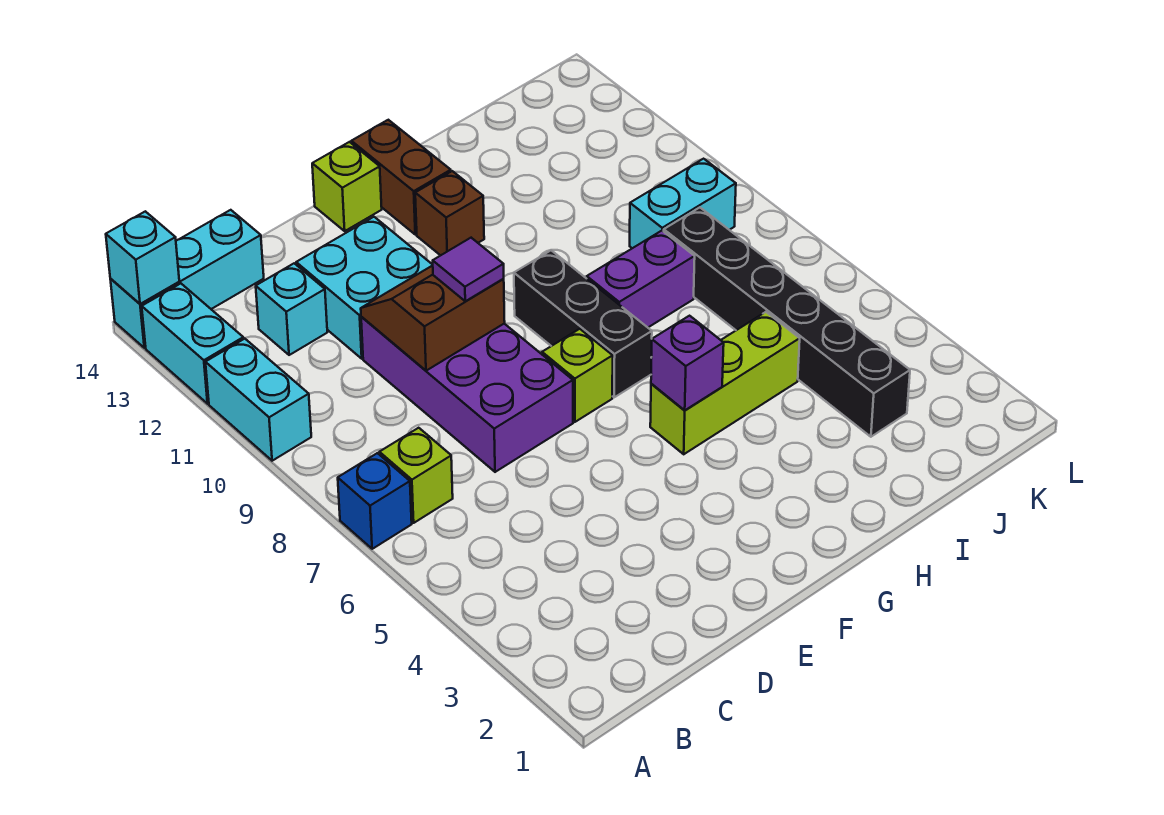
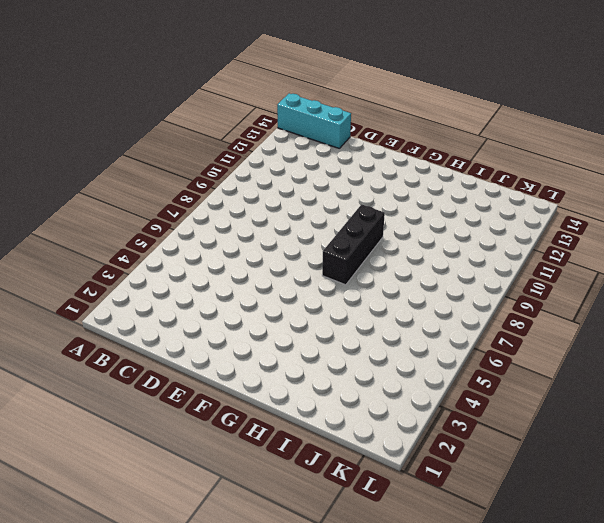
none -> blue brick A7 level 1
none -> cyan brick A10:A11 level 1
none -> cyan brick A12:A13 level 1

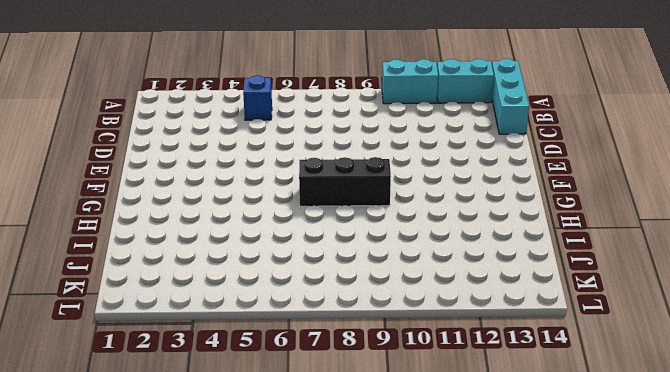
blue brick B5 level 1 -> blue brick A7 level 1
none -> lime brick B7 level 1
none -> cyan brick C12 level 1
none -> purple brick D7:E10 level 1

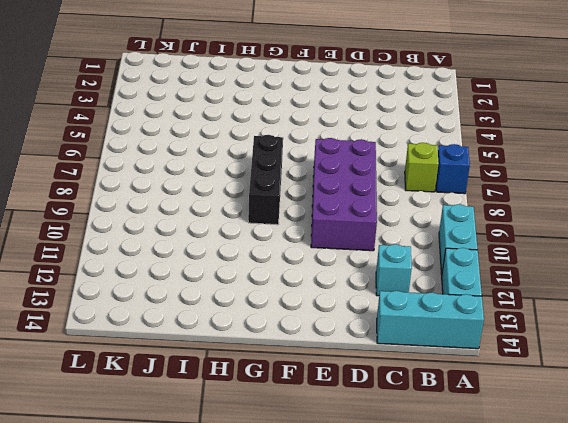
none -> cyan brick D11:E12 level 1
none -> lime brick F7 level 1
none -> lime brick F14 level 1

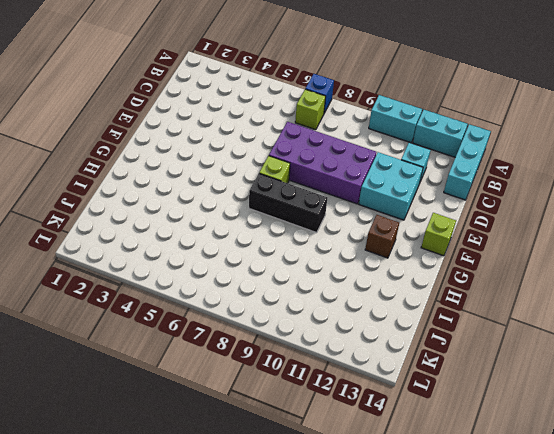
none -> lime brick G5:I5 level 1
none -> brown brick G13:G14 level 1
none -> purple brick H8:I8 level 1

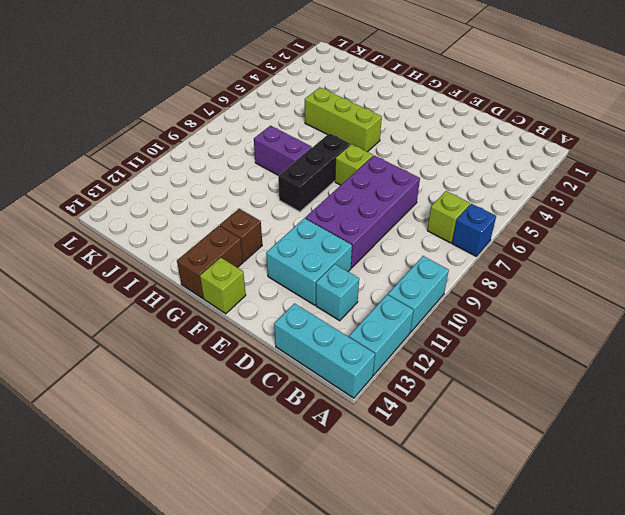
none -> black brick J3:J8 level 1
none -> cyan brick J9:K9 level 1
none -> cyan brick A14 level 2

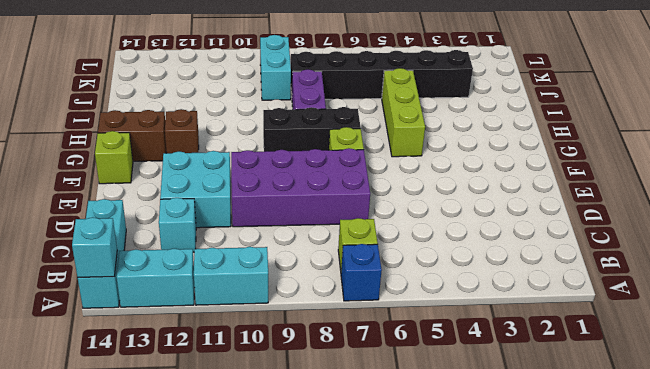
none -> brown slope D9:E10 level 2 top 9
none -> purple brick G5 level 2
none -> purple tile E9 level 3

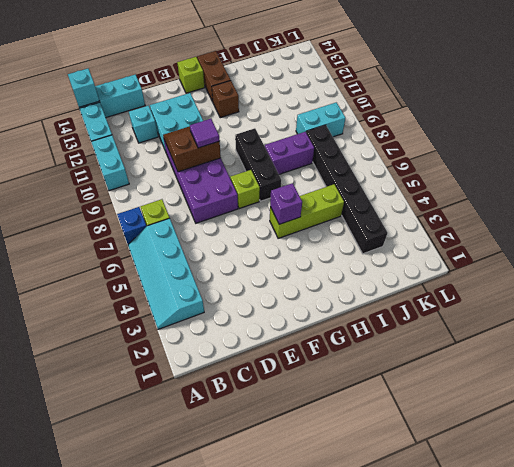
cyan slope A3:B6 level 1 top B -> none

